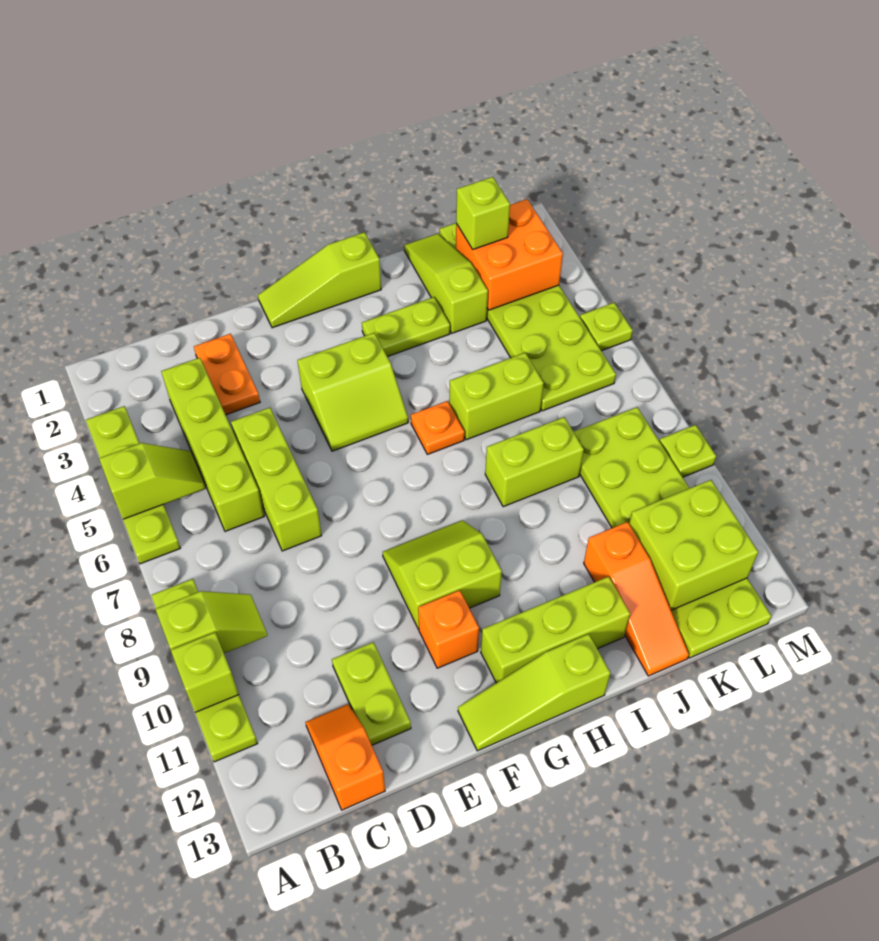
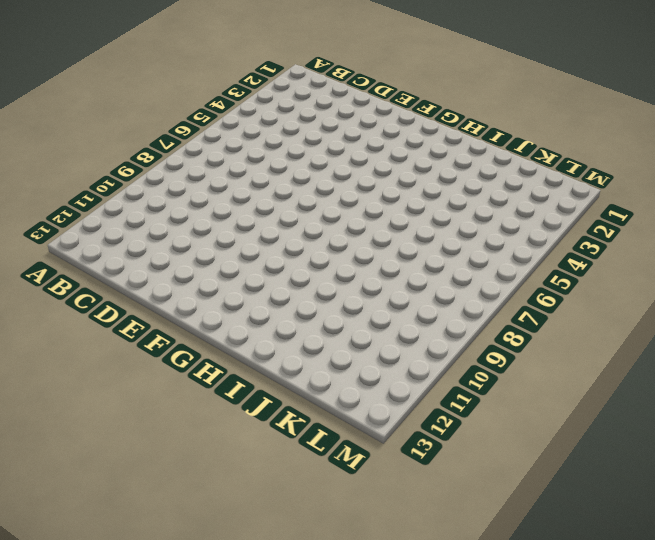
none -> lime plate A3:A6 level 1
none -> lime plate A8:A11 level 1
none -> lime brick C3:C6 level 1

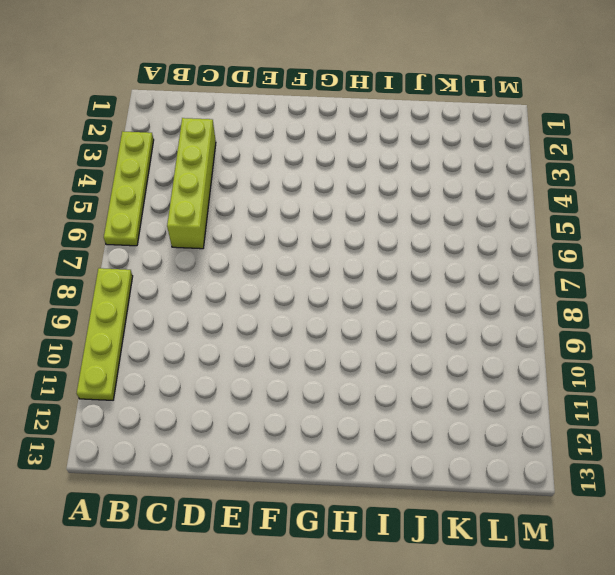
none -> orange slope C12:C13 level 1 top 13
none -> orange plate D2:D3 level 1
none -> lime brick D5:D7 level 1

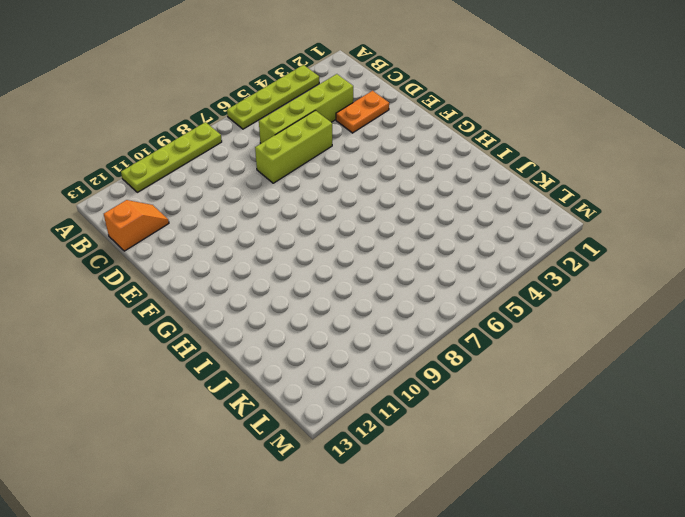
none -> lime plate D11:D12 level 1
none -> lime slope F1:H1 level 1 top H
none -> lime slope F4:G5 level 1 top 4

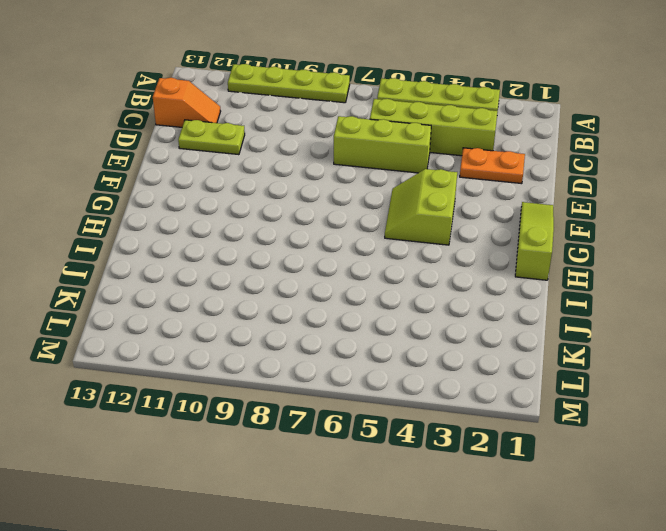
none -> lime slope F9:G10 level 1 top 10
none -> orange brick F11 level 1
none -> lime slope F13:H13 level 1 top H

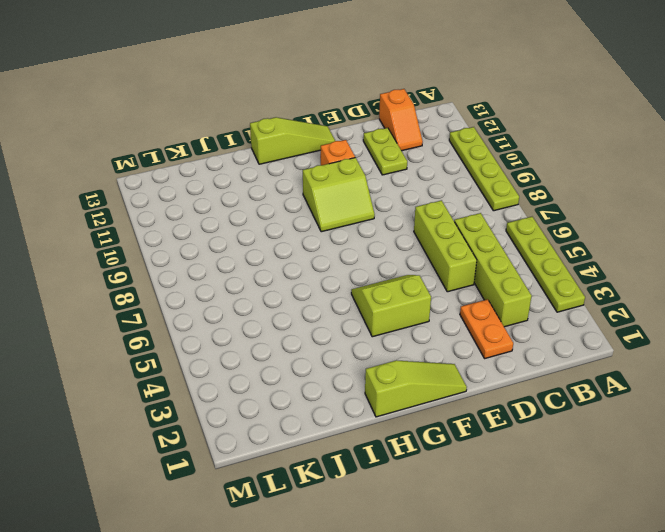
none -> lime brick G12:I12 level 1
none -> lime plate H3:I3 level 1
none -> orange plate H6 level 1

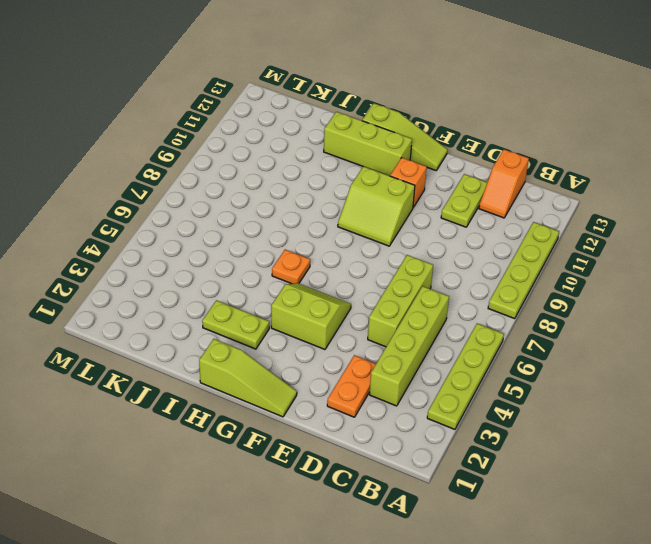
none -> lime brick I6:J6 level 1
none -> lime brick I8:J8 level 1
none -> lime slope J1:J3 level 1 top 3

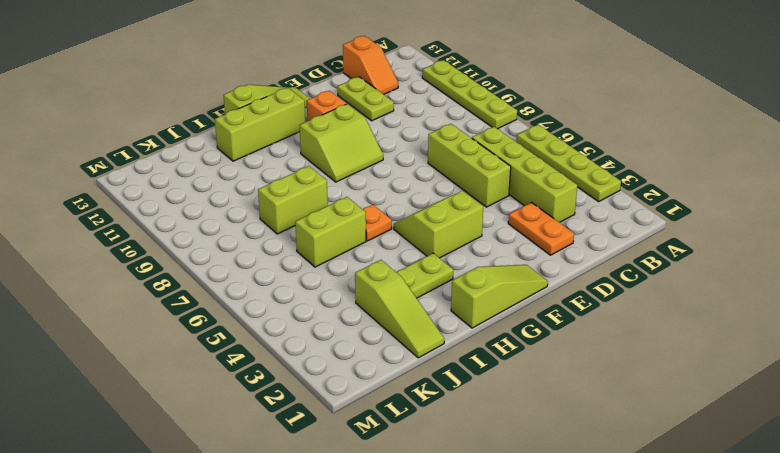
none -> orange slope J11:J13 level 1 top 11
none -> lime plate K1:L6 level 1
none -> lime plate K8:L13 level 1

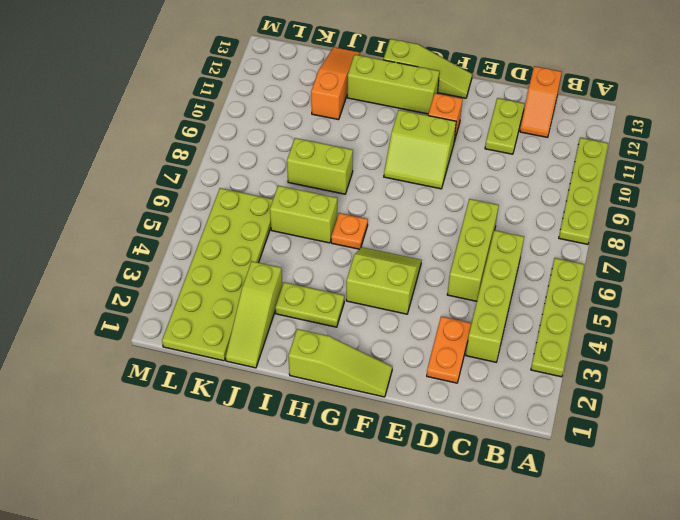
none -> lime plate K8:L13 level 1
none -> lime plate M5 level 1
none -> lime plate M9 level 1

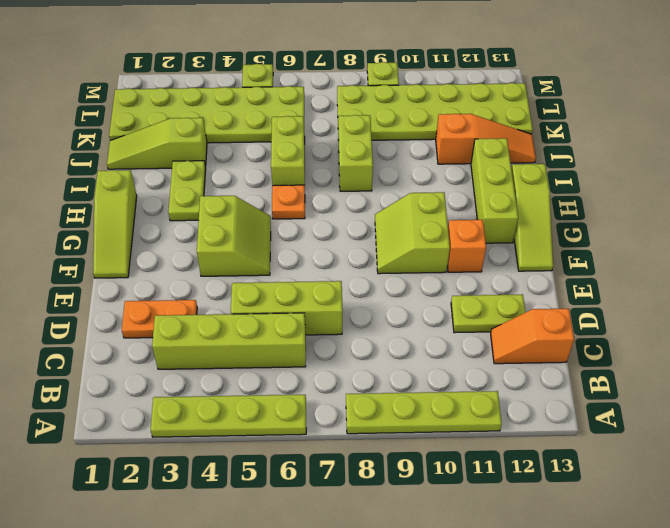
none -> lime slope A5:B5 level 2 top A
none -> lime slope A9:B9 level 2 top A
none -> lime brick A10 level 2

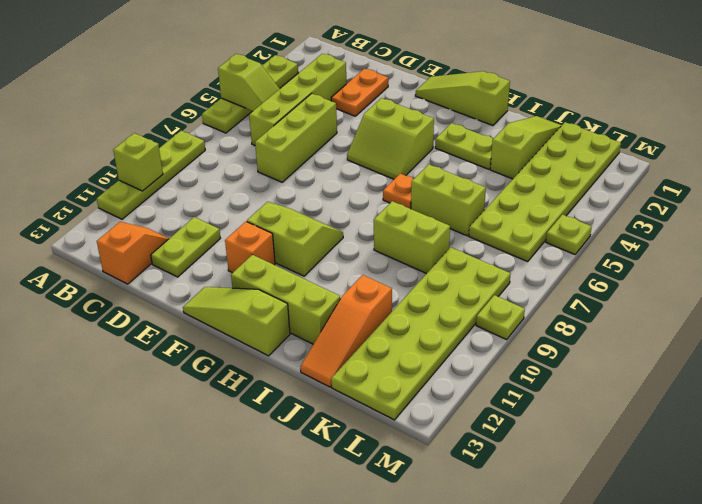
none -> lime slope A9:B9 level 2 top A
none -> orange brick K2:L3 level 2
none -> lime brick K11:L12 level 2

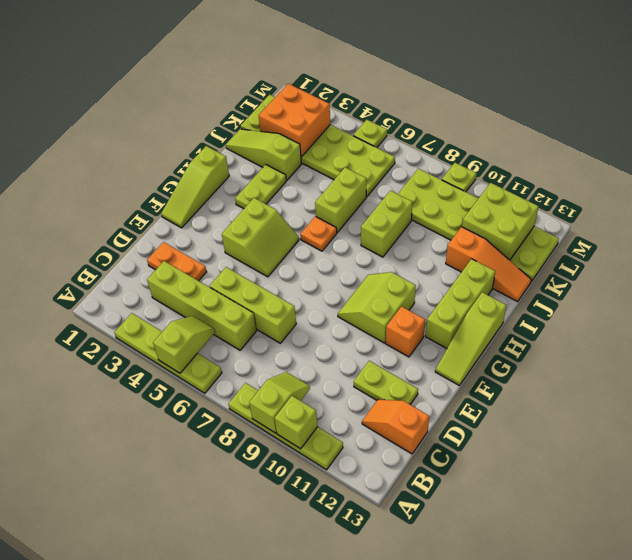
none -> lime brick K2 level 3

